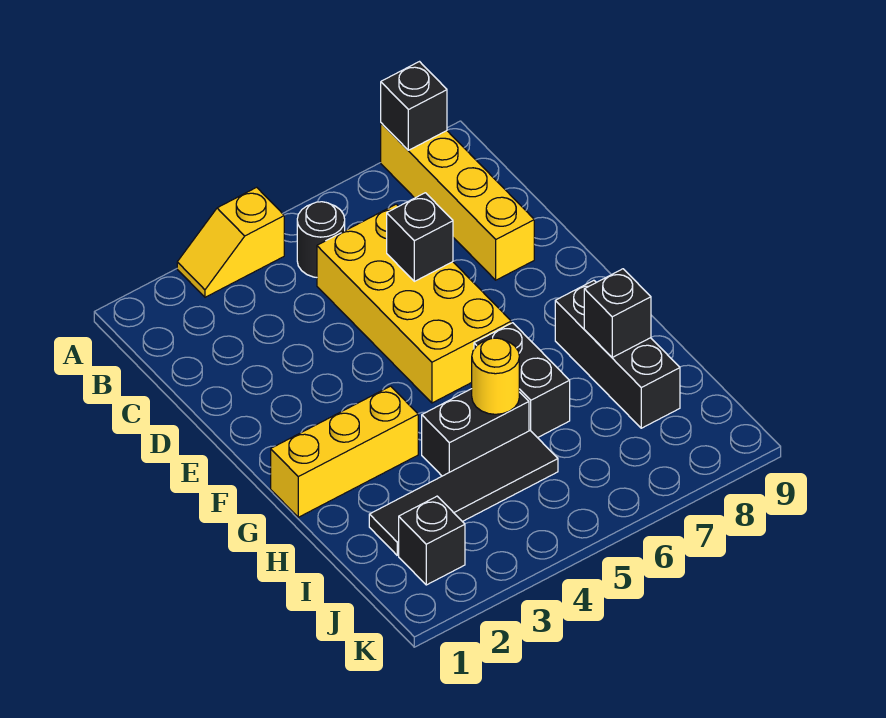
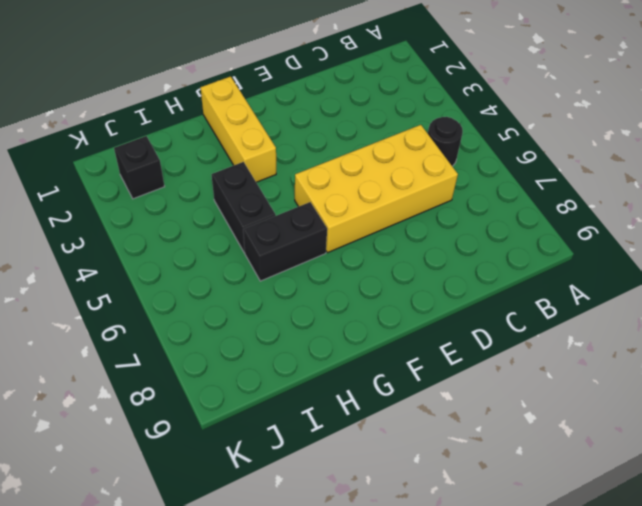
none -> yellow slope A3:A4 level 1 top 4
none -> yellow brick A8:D8 level 1
none -> black brick G8:I8 level 1

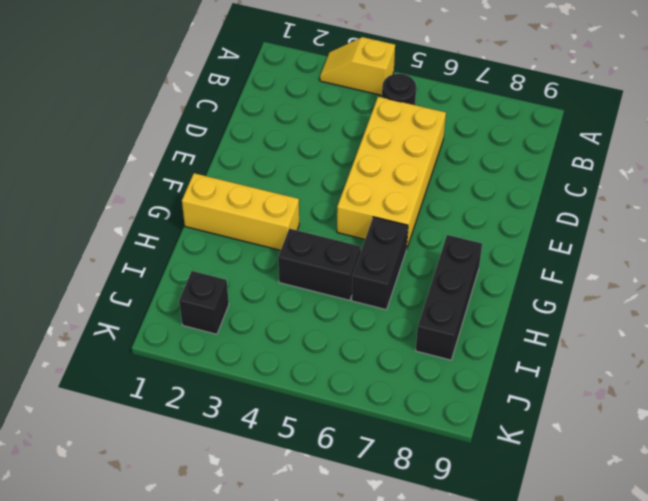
none -> yellow brick A8:D8 level 1
none -> black tile I2:I5 level 1
none -> black brick A8 level 2

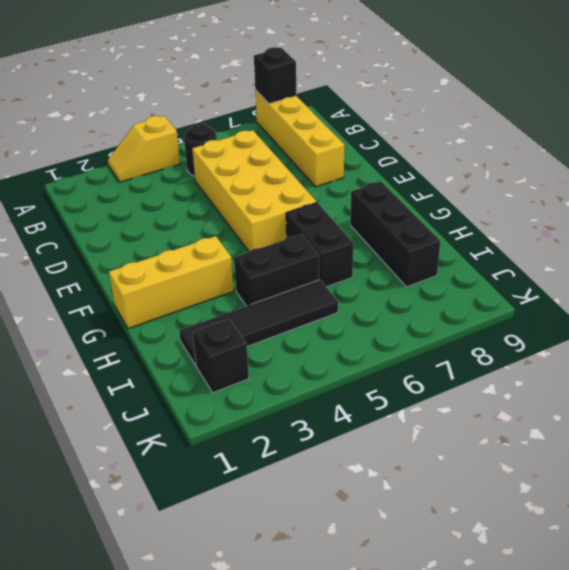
none -> black brick D6 level 2
none -> yellow round brick H5 level 2
none -> black brick H8 level 2

